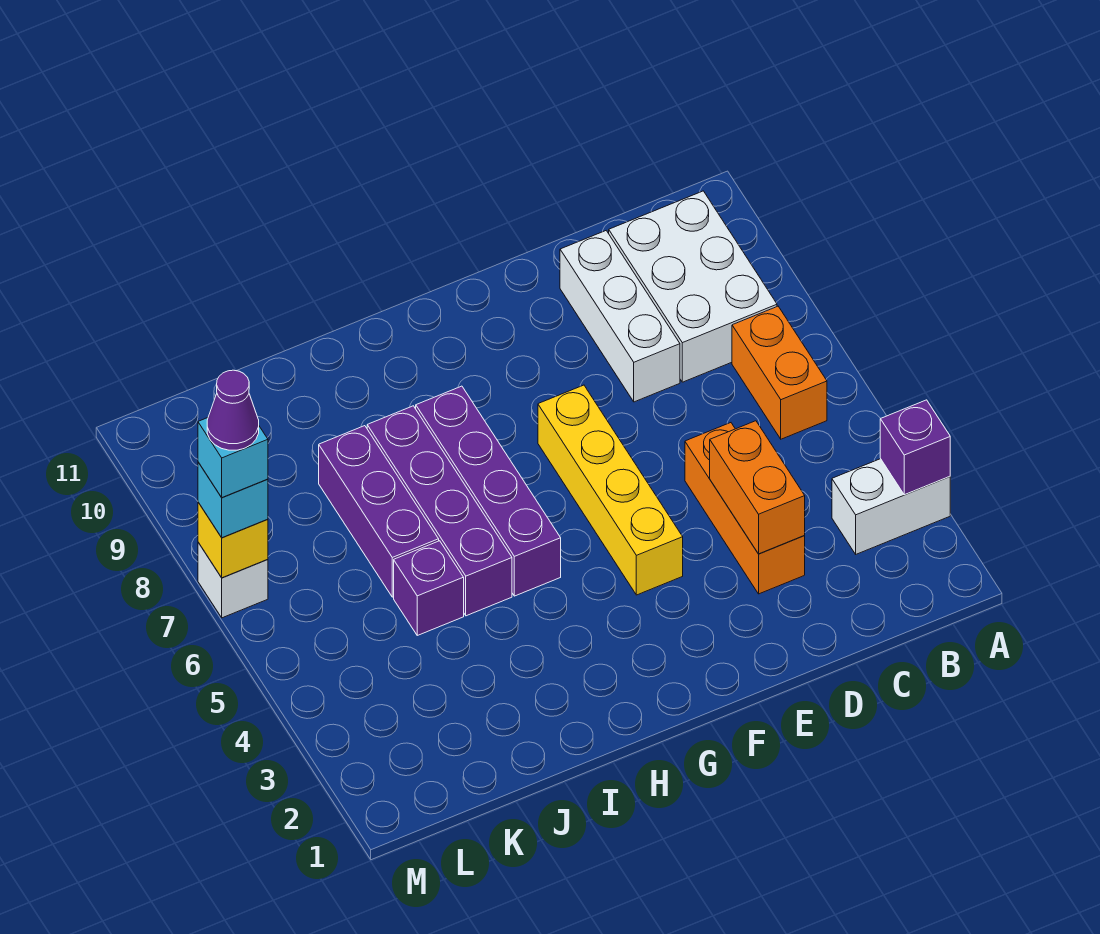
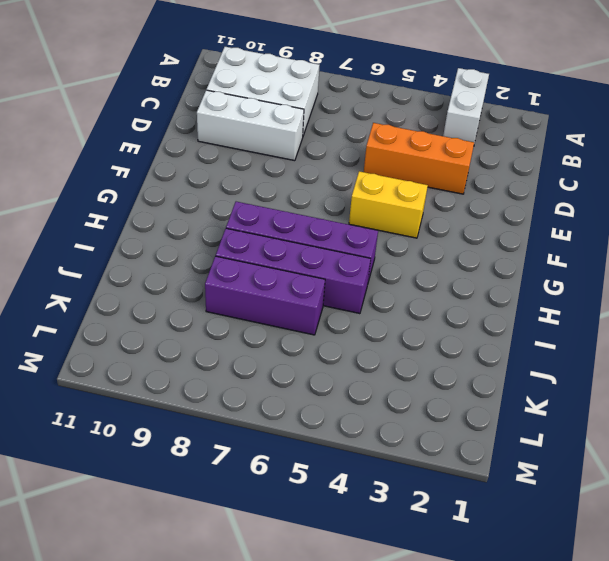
yellow brick F4:F5 level 1 -> yellow brick F4:F7 level 1
none -> orange brick B6:B7 level 1
none -> purple brick J5 level 1
none -> white brick M7 level 1

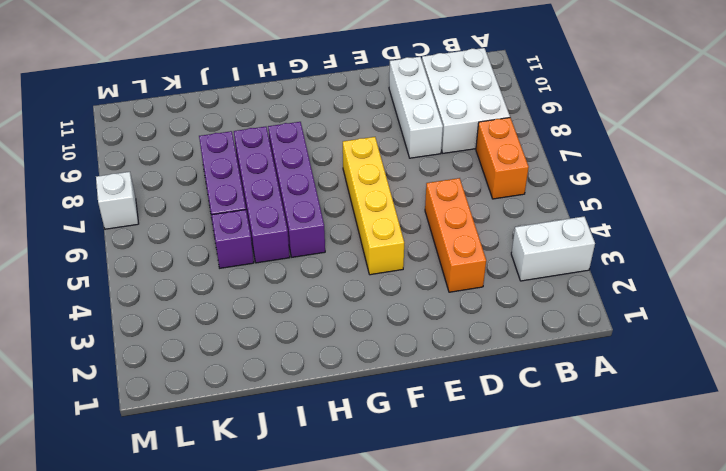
none -> purple brick A3 level 2
none -> orange brick D3:D4 level 2
none -> yellow brick M7 level 2

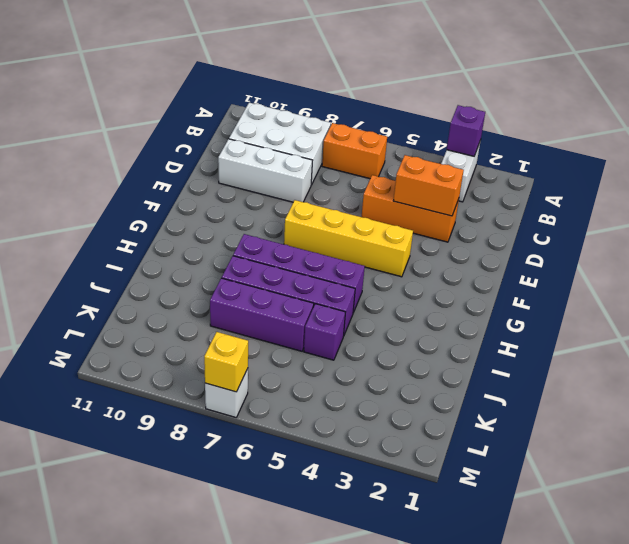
none -> cyan brick M7 level 3
none -> cyan brick M7 level 4
none -> purple cone M7 level 5

